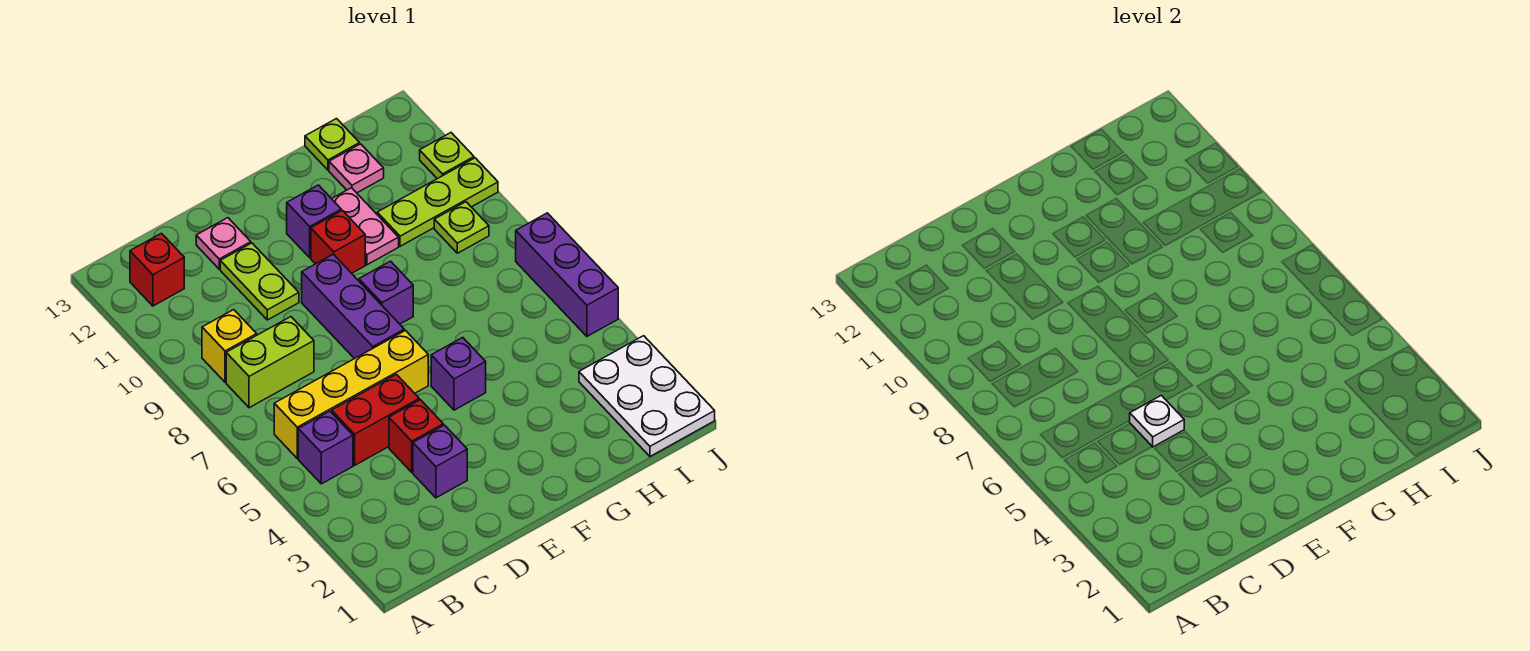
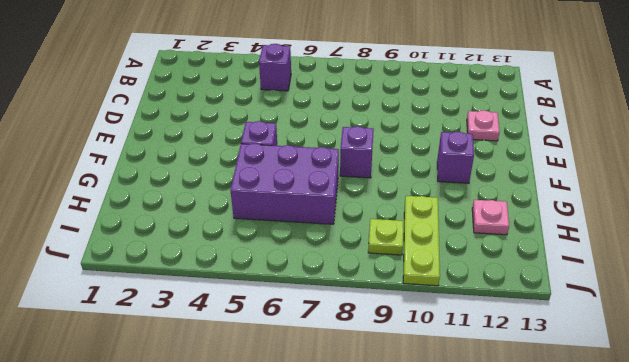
purple brick G5:H7 level 1 -> none
none -> yellow brick B6:E6 level 1
none -> lime brick B8:C8 level 1
none -> yellow brick B9 level 1

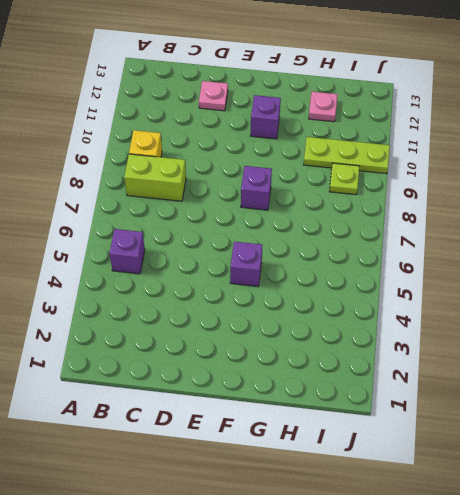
none -> yellow brick B6:E6 level 1
none -> red brick B12 level 1
none -> red brick C5:D5 level 1

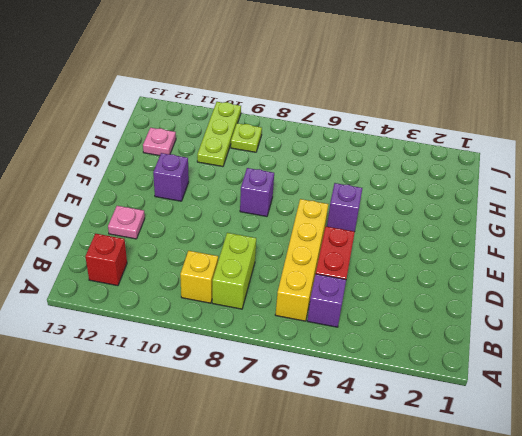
none -> purple brick D3 level 1
none -> red brick D4 level 1
none -> lime plate D10:D11 level 1

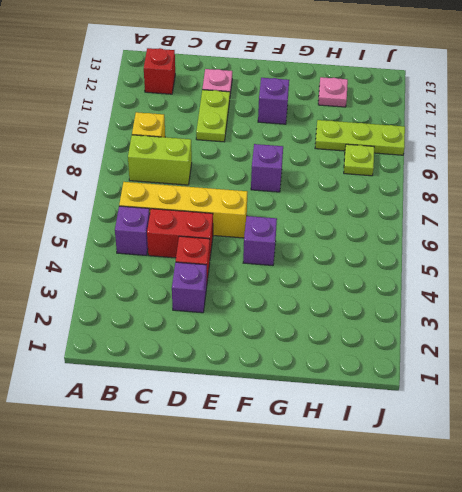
none -> purple brick E7:E9 level 1
none -> red brick F10 level 1
none -> pink plate G10:G11 level 1

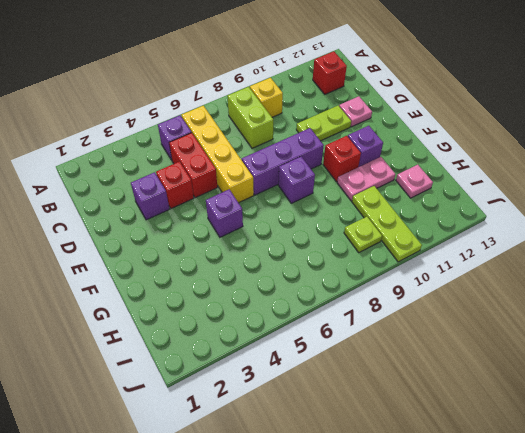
none -> lime plate H13 level 1
none -> white plate I1:J3 level 1
none -> purple brick J5:J7 level 1

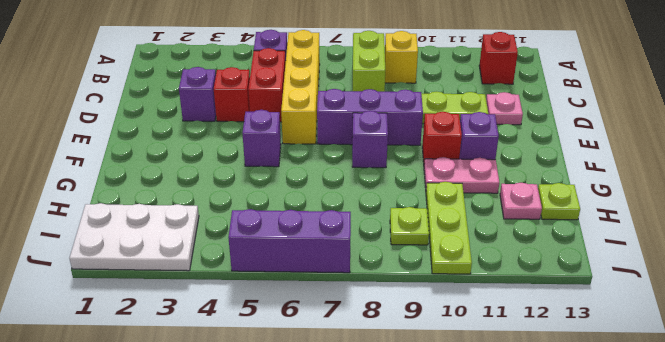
none -> lime plate J11 level 1
none -> white plate D5 level 2

